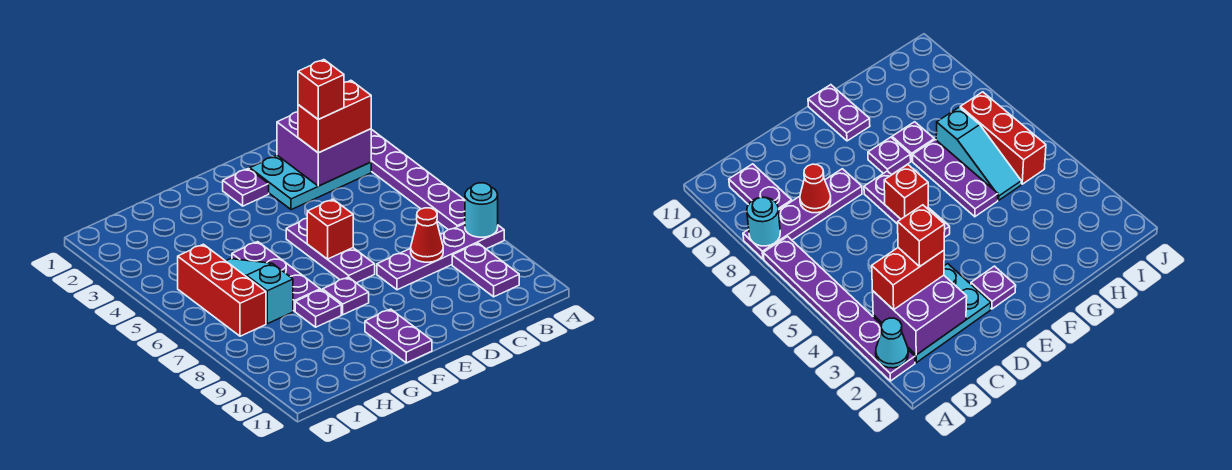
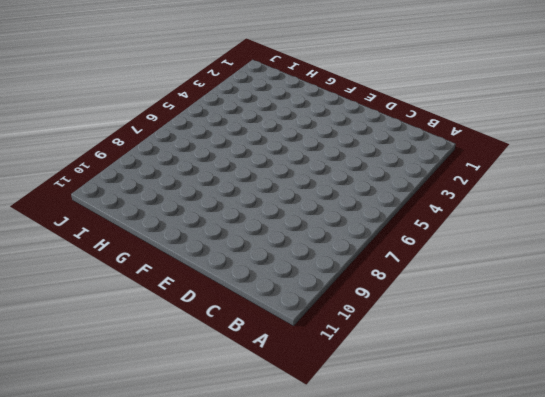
none -> purple plate A2:A7 level 1
none -> purple plate A8:D8 level 1
none -> cyan plate B2:D3 level 1

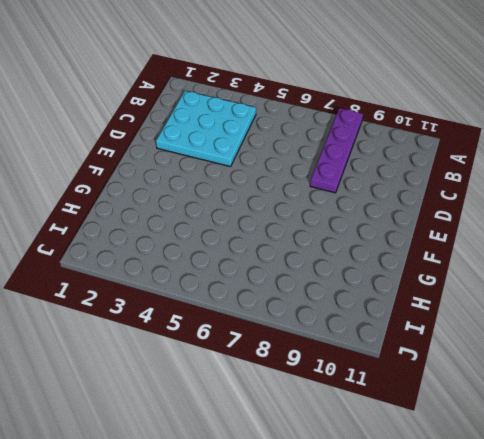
cyan plate B2:D4 level 1 -> cyan plate B2:D3 level 1
none -> purple plate A2:A7 level 1
none -> purple plate B9:B10 level 1
none -> purple plate E2 level 1

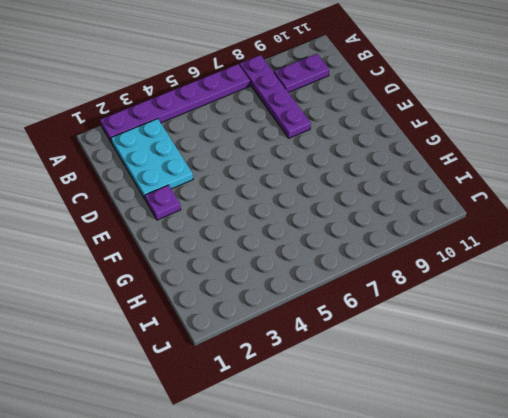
none -> purple plate E5:E7 level 1
none -> purple plate F8 level 1
none -> purple plate F10:F11 level 1

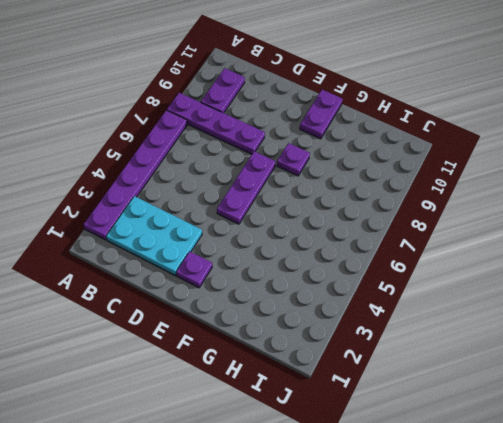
none -> purple plate G5:G7 level 1
none -> purple plate G8 level 1
none -> cyan slope H5:H7 level 1 top 7

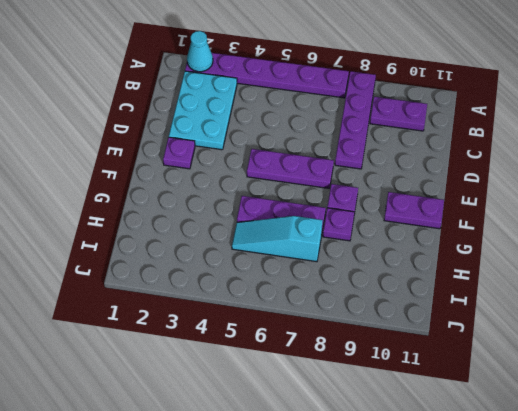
none -> red brick I5:I7 level 1
none -> cyan round brick A8 level 2
none -> purple brick B2:C3 level 2

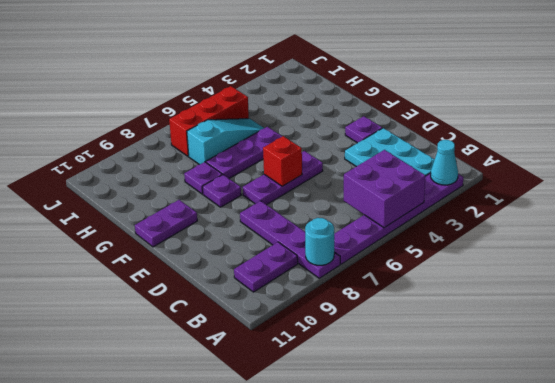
purple brick A4:B5 level 2 -> purple brick B2:C3 level 2
none -> red cone C8 level 2
none -> red brick B3:C3 level 3
none -> red brick C3 level 4

